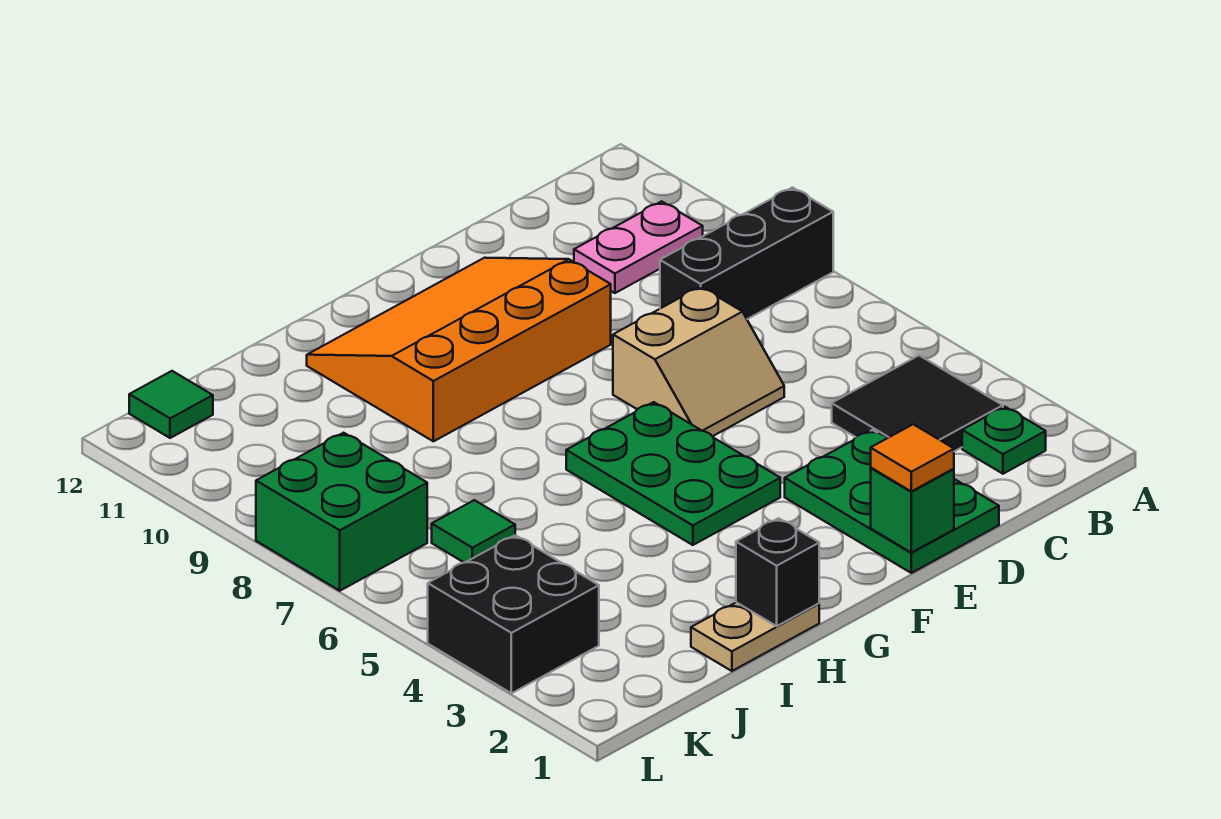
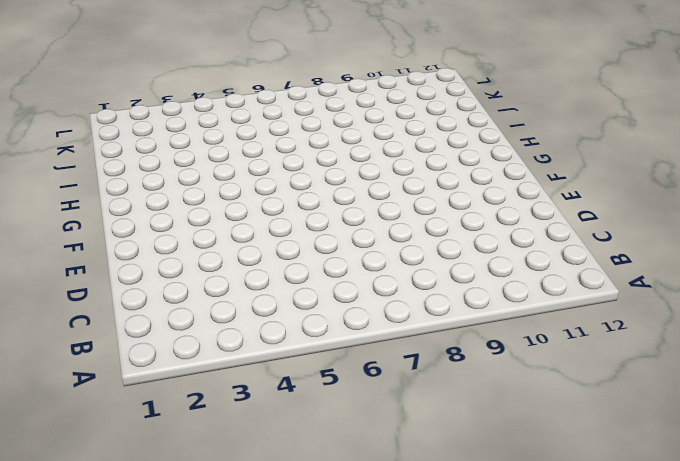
none -> black brick A8:C8 level 1
none -> green plate B2 level 1
none -> black tile B3:C4 level 1

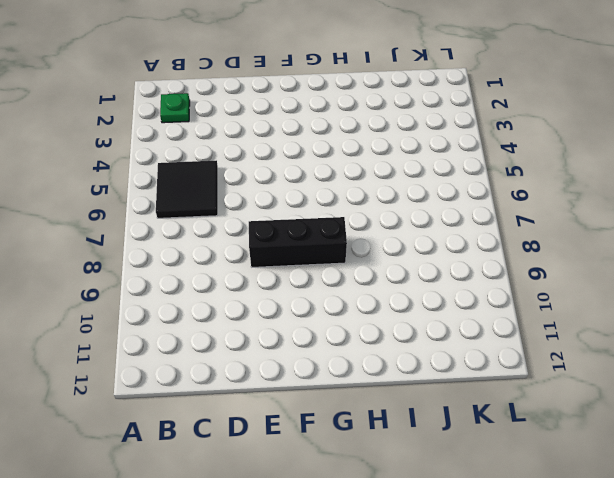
black tile B5:C6 level 1 -> black tile B3:C4 level 1
black brick E8:G8 level 1 -> black brick A8:C8 level 1
none -> pink plate B10:C10 level 1
none -> green plate D1:E3 level 1
none -> tan slope D6:E7 level 1 top 7

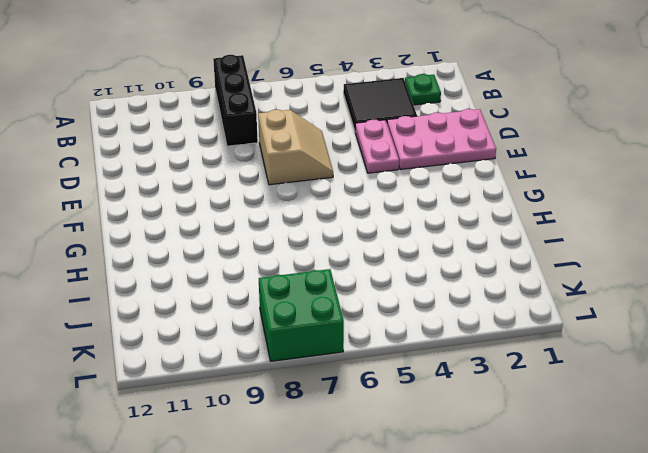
pink plate D1:E3 level 1 -> green plate D1:E3 level 1
pink plate D4:E4 level 1 -> pink plate B10:C10 level 1
none -> orange slope E9:H11 level 1 top 9
none -> green plate F4:G6 level 1
none -> tan plate H1:I1 level 1

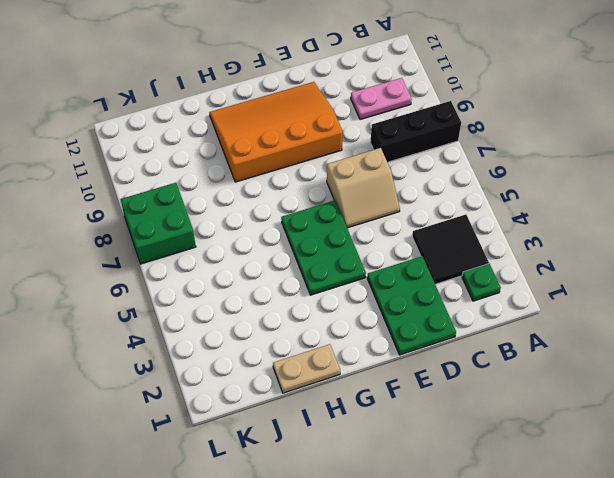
none -> green tile J6 level 1
none -> black brick K3:L4 level 1
none -> green tile K12 level 1

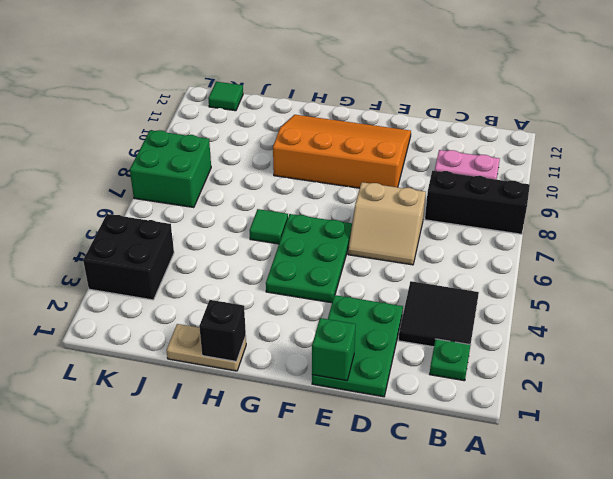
green tile H6 level 1 -> green tile J6 level 1
none -> orange tile E1 level 3

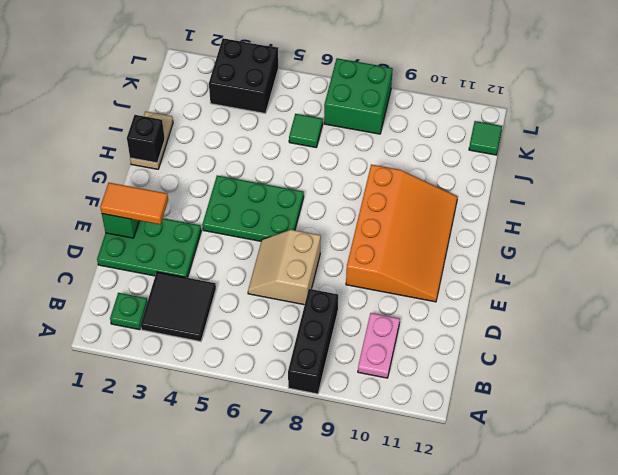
orange tile E1:E2 level 3 -> orange tile E1 level 3

